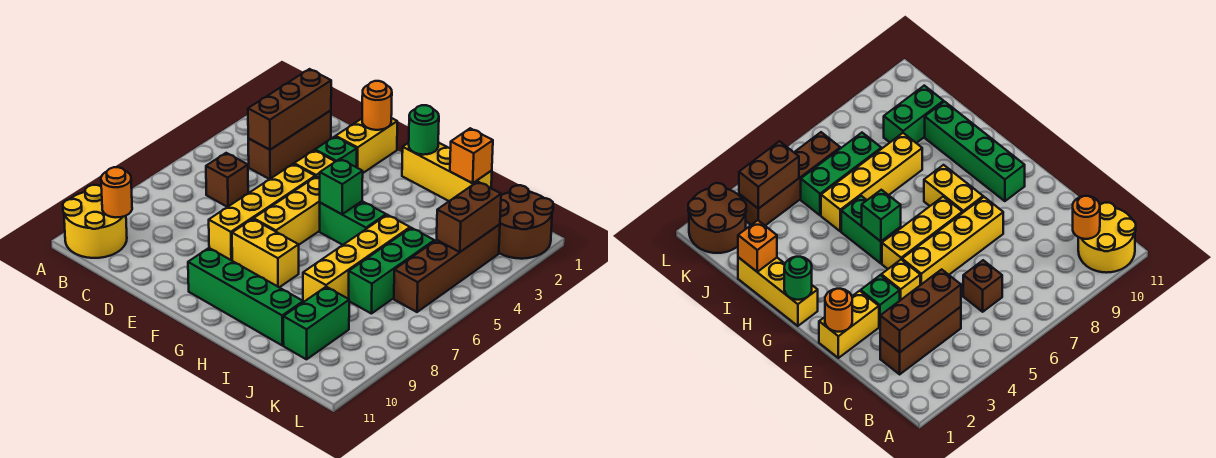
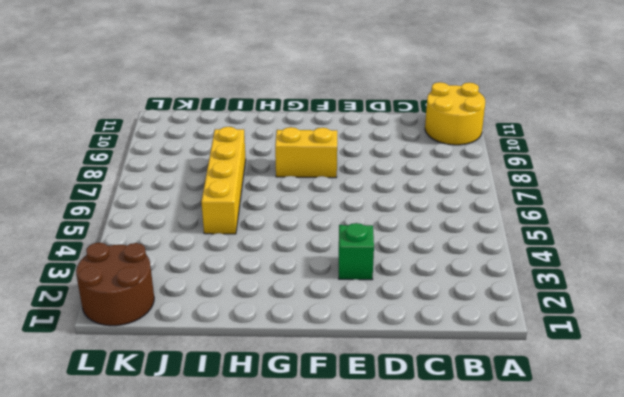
none -> brown brick C2:C4 level 1
none -> brown brick C6 level 1
none -> yellow brick E1:E2 level 1

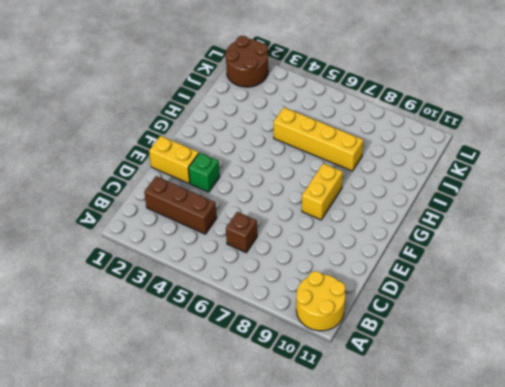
none -> yellow brick E4 level 1
none -> yellow brick E5:E8 level 1
none -> yellow brick F5:F7 level 1

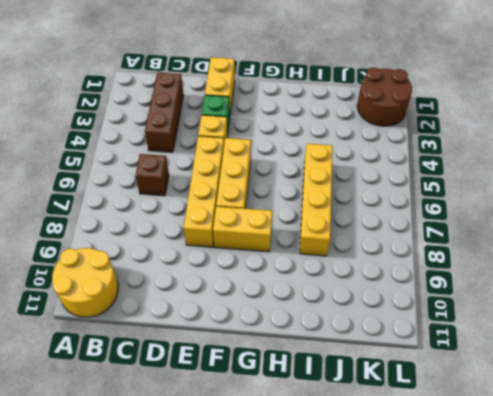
none -> green brick F10:I10 level 1
none -> yellow brick G1:I1 level 1
none -> green brick G5:H5 level 1

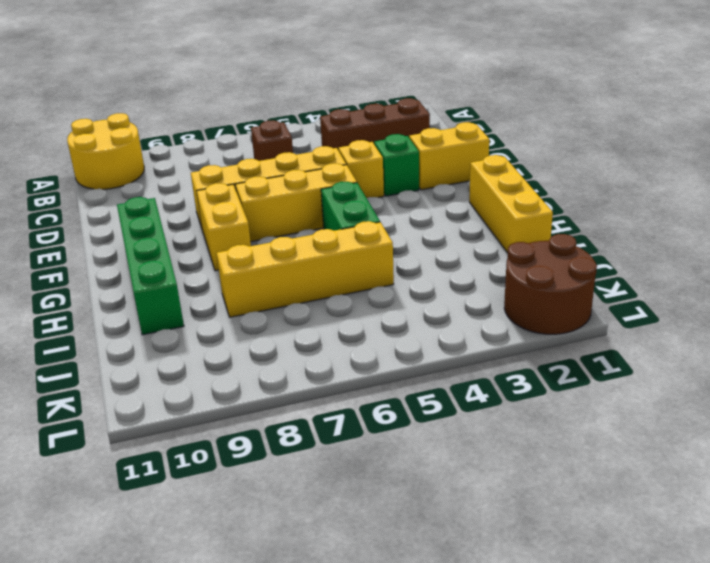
none -> green brick J5:J7 level 1
none -> green brick J9:J10 level 1
none -> brown brick K3:K6 level 1

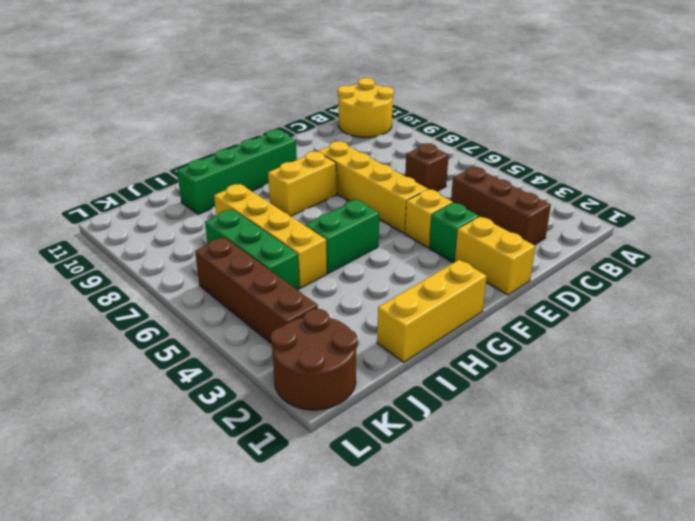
none -> yellow brick F5:F7 level 1
none -> green brick J9:J10 level 1
none -> orange round brick B10 level 2

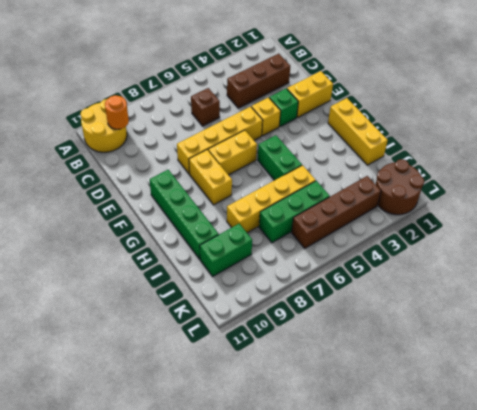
yellow brick F6:F7 level 1 -> yellow brick F5:F7 level 1
none -> brown brick C2:C4 level 2
none -> orange round brick E1 level 2
none -> green round brick G1 level 2

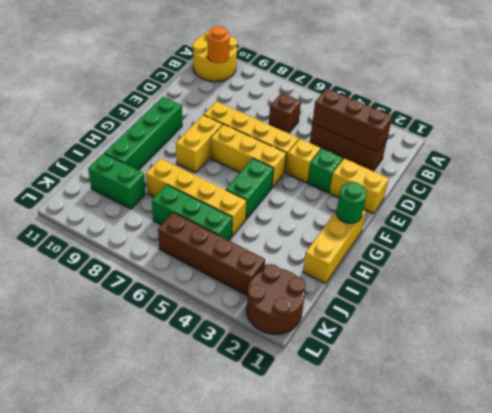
none -> orange round brick E1 level 2
none -> green brick G5 level 2
none -> orange brick I1 level 2

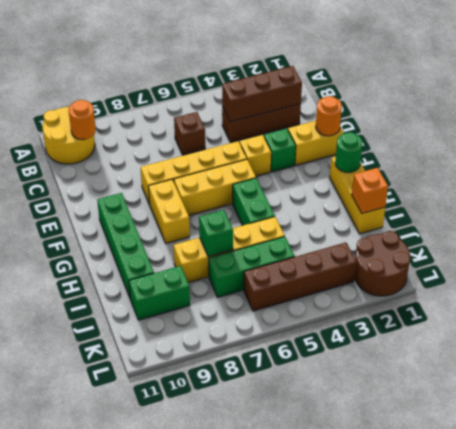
green brick I7 level 2 -> green brick G5 level 2
none -> brown brick K3:K4 level 2

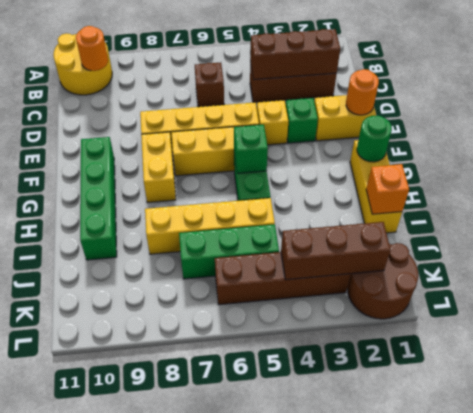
brown brick K2:K4 level 2 -> brown brick K3:K4 level 2
none -> green brick J9:J10 level 1

